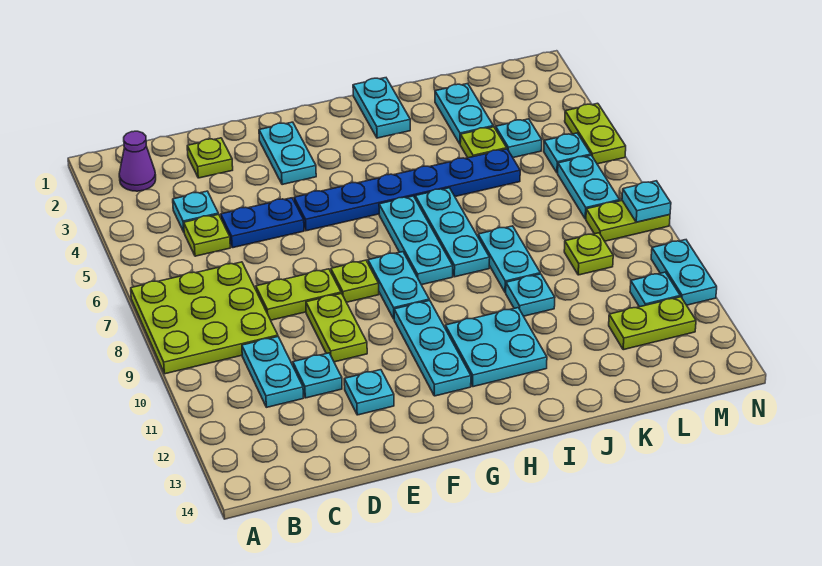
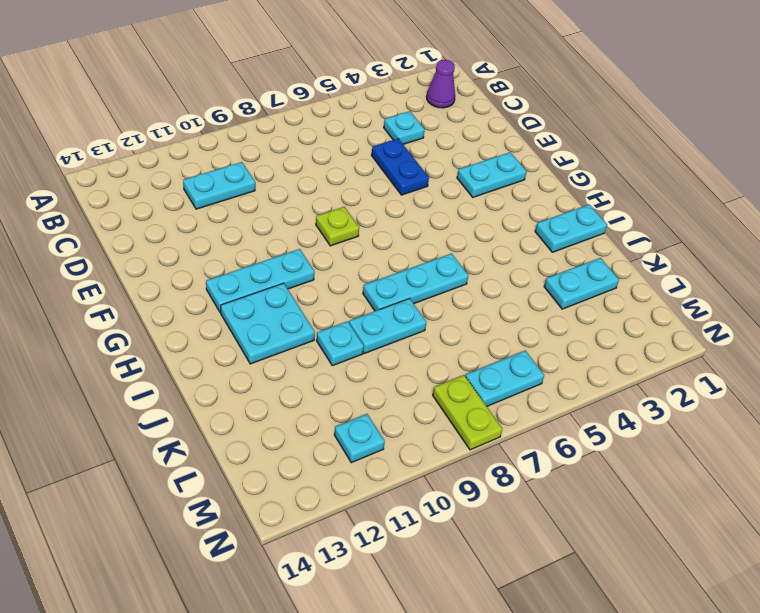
none -> lime plate A7:C9 level 1
none -> lime plate C5 level 1
none -> lime plate D2 level 1
none -> lime plate D8:E8 level 1

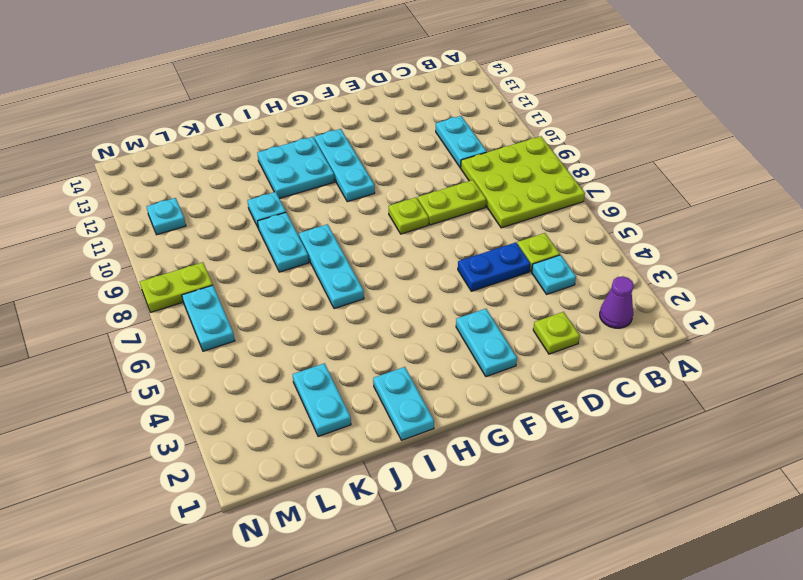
none -> cyan plate D11 level 1
none -> lime plate E9:E10 level 1
none -> cyan plate E12 level 1
none -> blue plate F5:K5 level 1

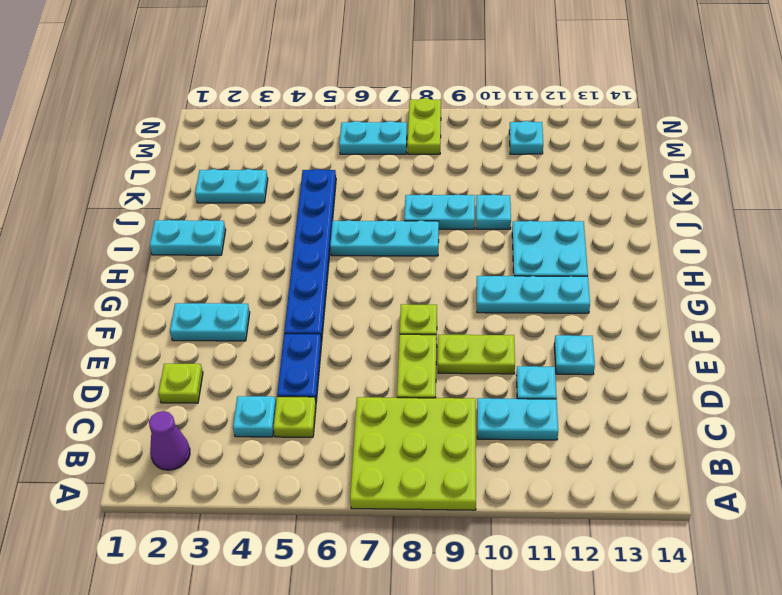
none -> cyan plate G8:G9 level 1
none -> cyan plate H6:H8 level 1
none -> lime plate K4 level 1
none -> cyan plate L4 level 1

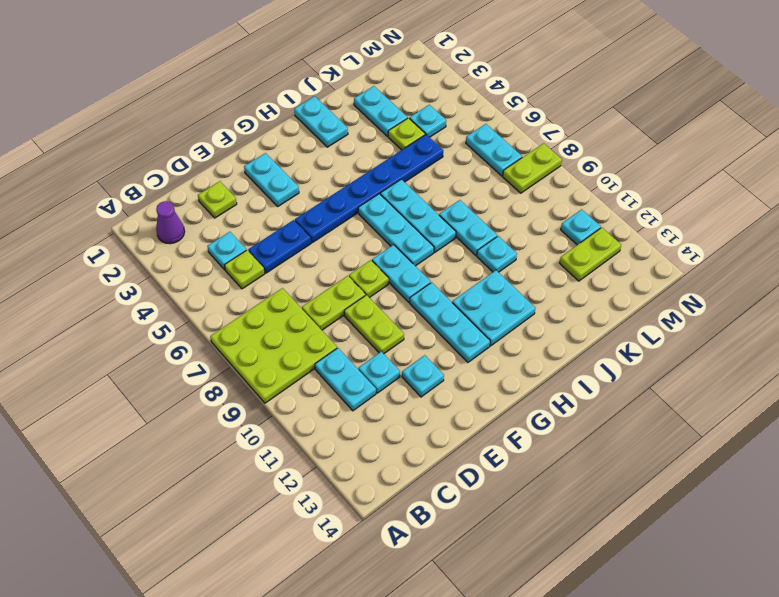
none -> lime plate L9 level 1
none -> cyan plate M5 level 1
none -> lime plate N4:N5 level 1
none -> cyan plate N10:N11 level 1

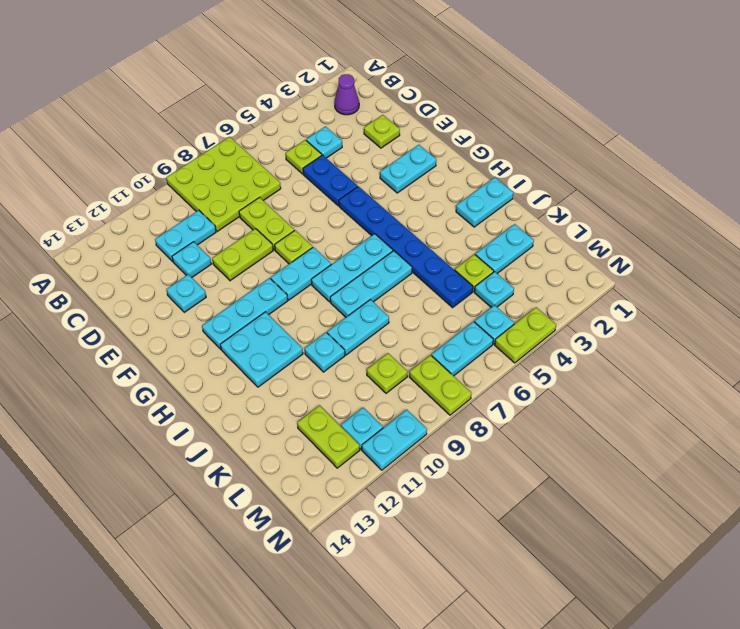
none -> cyan plate N8 level 2

